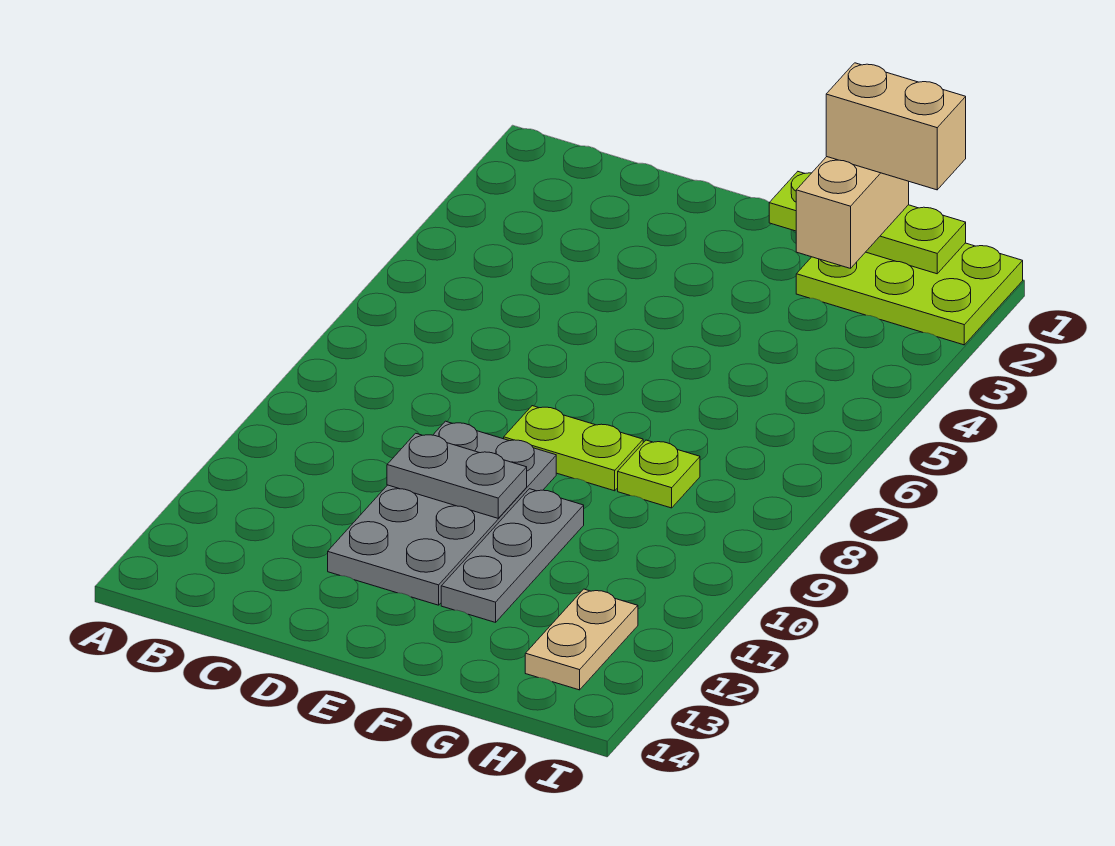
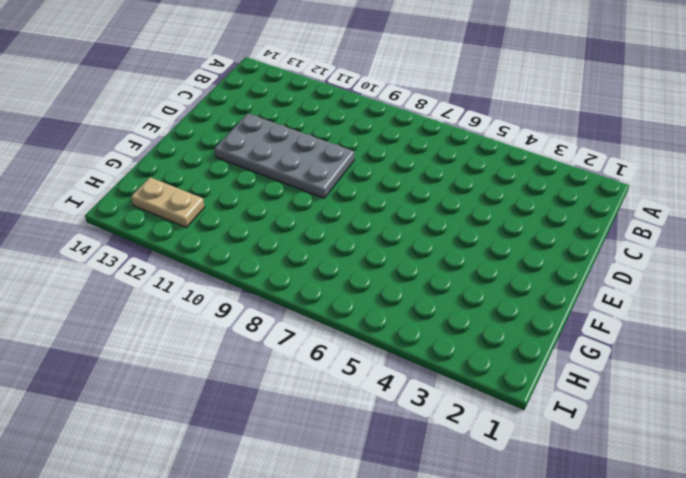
none -> lime plate E8:F8 level 1
none -> grey plate F10:F12 level 1

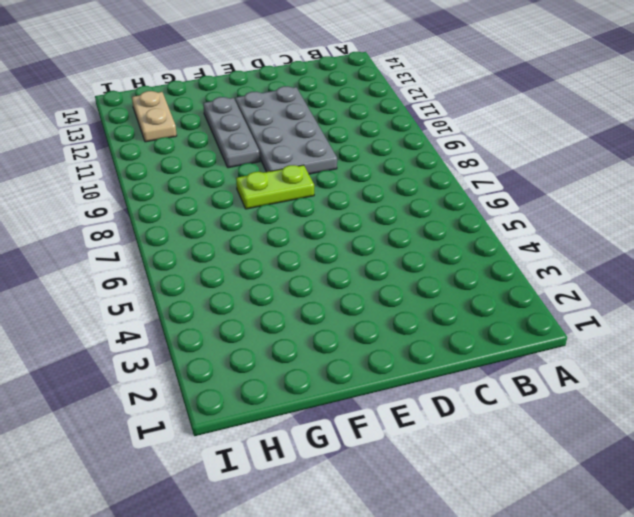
none -> lime plate G1:I2 level 1
none -> lime plate G8 level 1

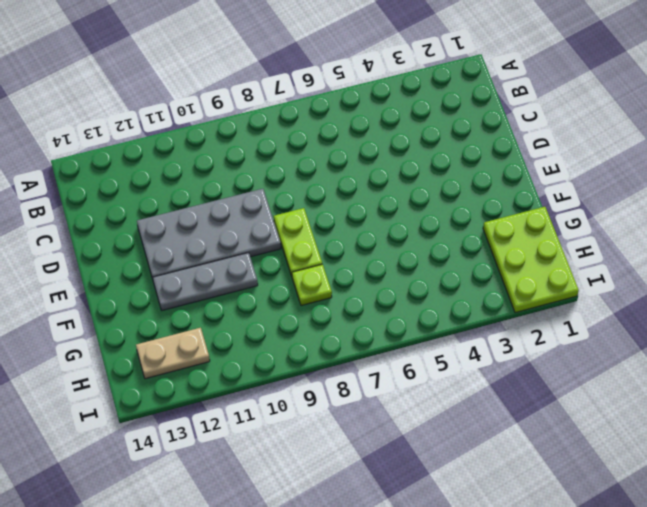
none -> grey plate D10:E10 level 2
none -> lime plate F1:H1 level 2

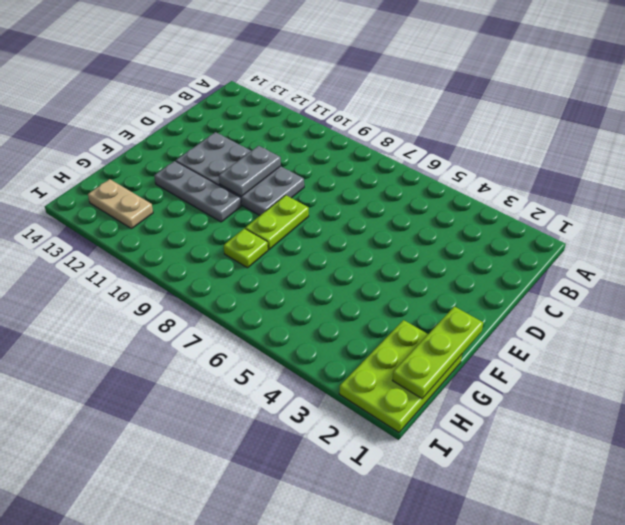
none -> tan brick G1:G2 level 3
none -> tan brick G1:H1 level 4

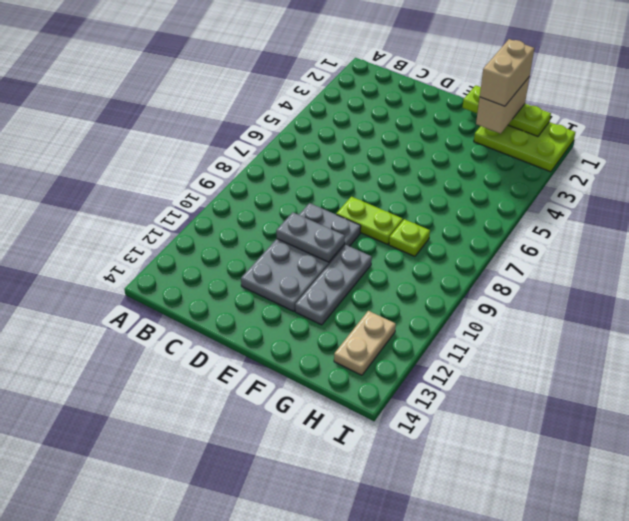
tan brick G1:G2 level 4 -> tan brick G1:H1 level 4

